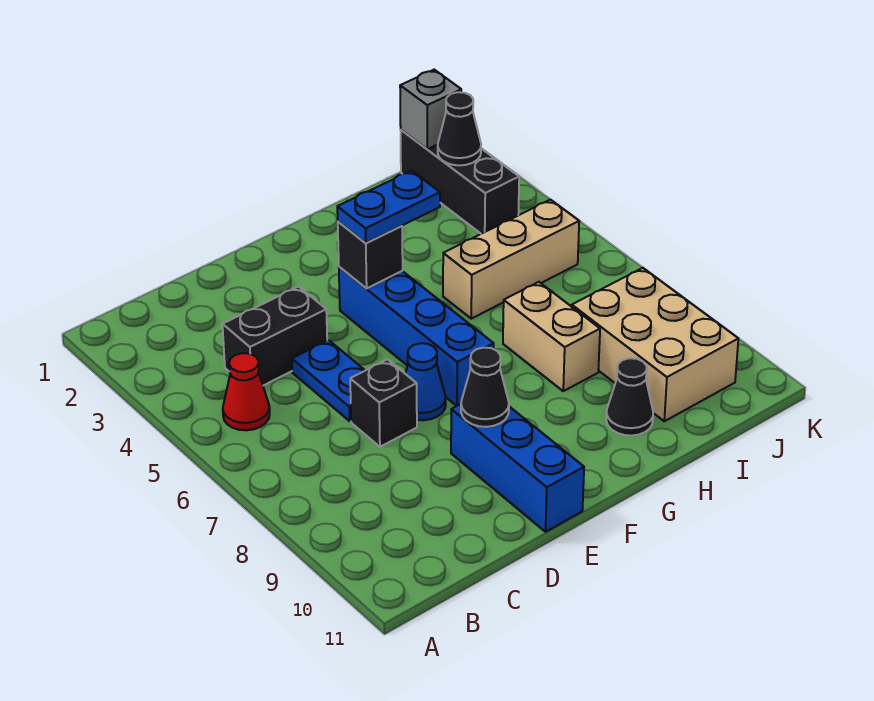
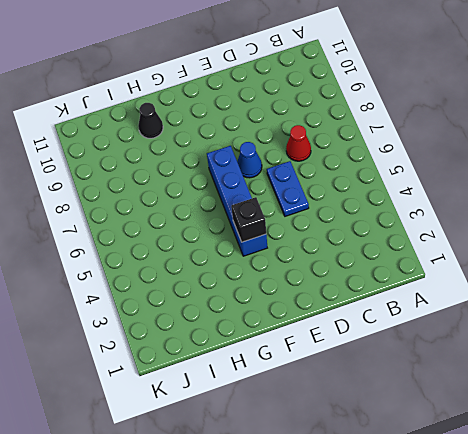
red cone C7 level 1 -> red cone B5 level 1
none -> black brick C4:D4 level 1
none -> black brick D7 level 1
none -> blue brick E9:E11 level 1

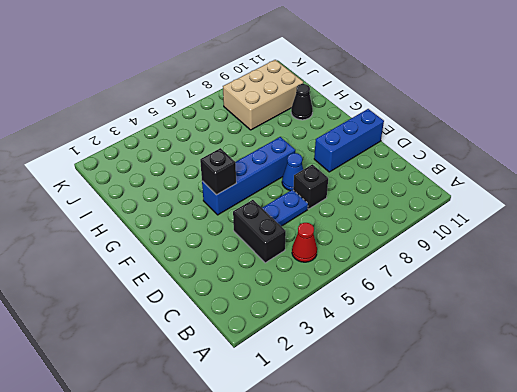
none -> tan brick H5:J5 level 1
none -> tan brick H7:H8 level 1
none -> black brick J1:J3 level 1

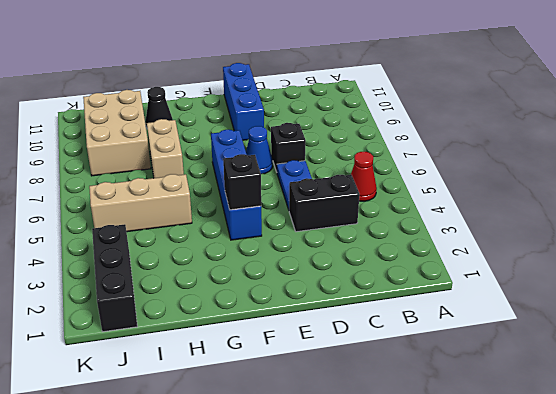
none -> black cone E9 level 2
none -> grey brick J1 level 2
none -> black cone J2 level 2

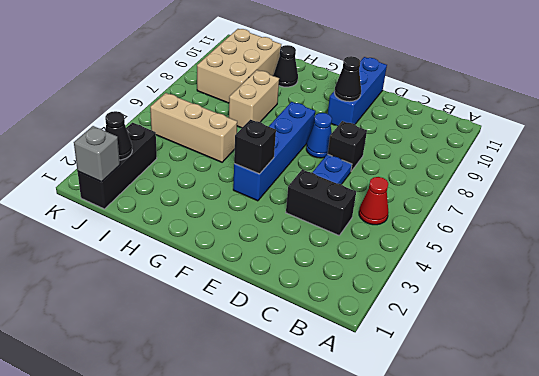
none -> blue plate F4:G4 level 3

